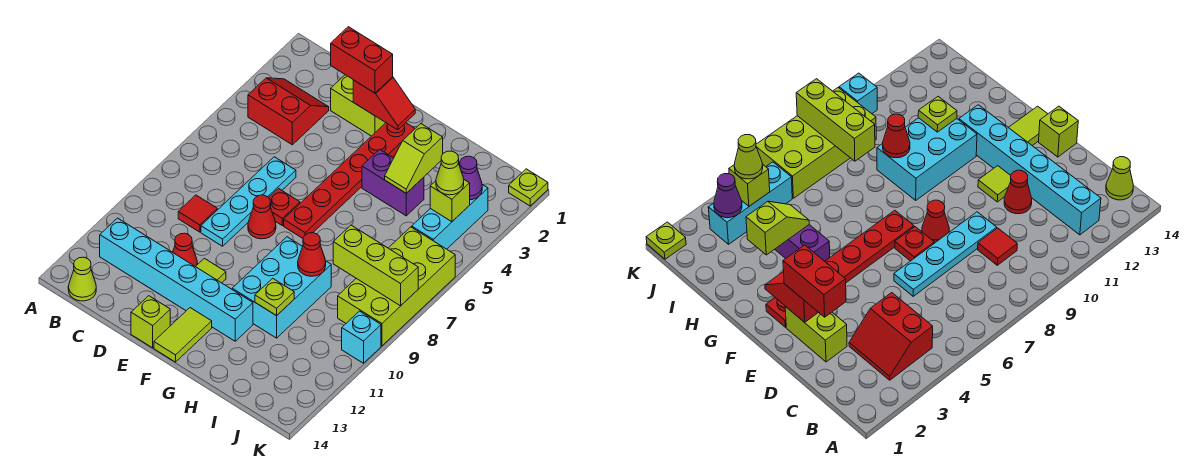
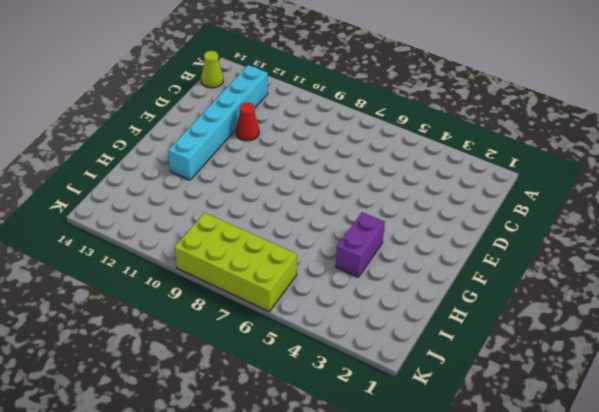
none -> red slope B3:C4 level 1 top 4
none -> red tile C9 level 1
none -> lime brick D2:E2 level 1

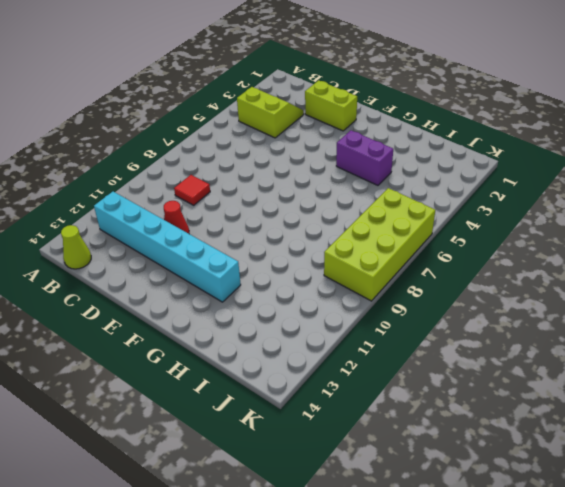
lime slope B3:C4 level 1 top 4 -> red slope B3:C4 level 1 top 4
none -> cyan plate D6:D9 level 1
none -> red plate E7 level 1
none -> red cone E8 level 1

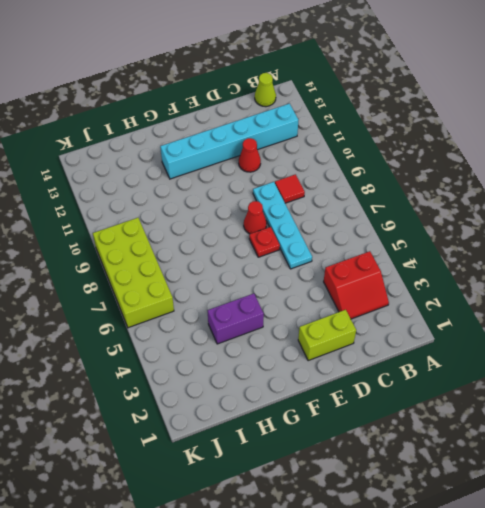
none -> lime tile E11 level 1
none -> lime brick E14 level 1
none -> red plate F2:F7 level 1

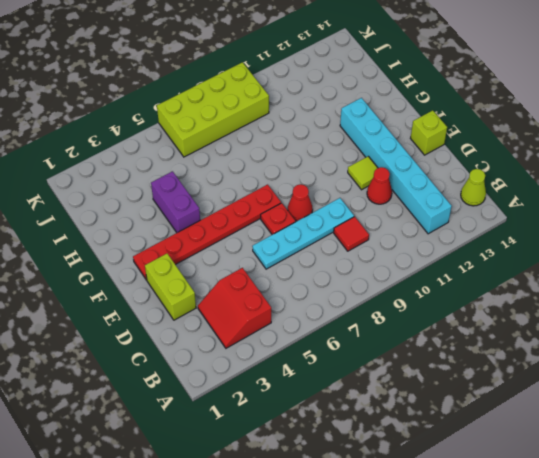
none -> lime tile F13:F14 level 1
none -> cyan brick G9:H11 level 1
none -> cyan brick J3:J5 level 1

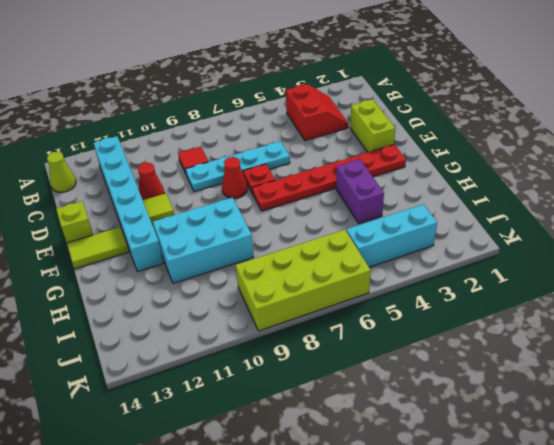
none -> lime plate K1 level 1
none -> cyan brick K10 level 1
none -> red slope E2:F2 level 2 top E

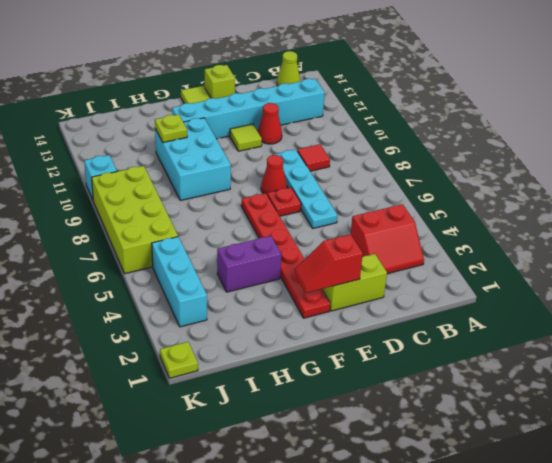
none -> lime slope H3:H4 level 2 top 3
none -> red cone H9 level 2
none -> lime brick I8:K8 level 2

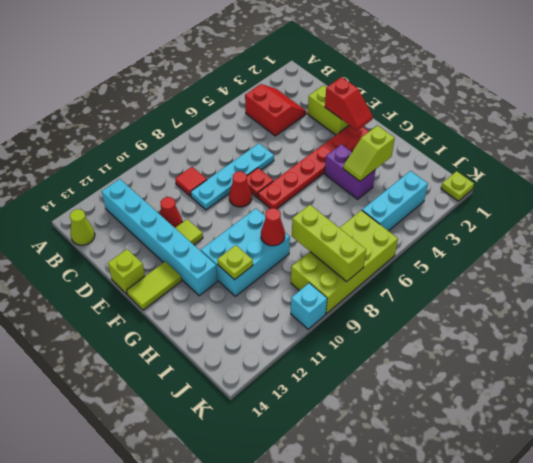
none -> purple cone J3 level 2
none -> lime brick J4 level 2
none -> red brick D2:E2 level 3

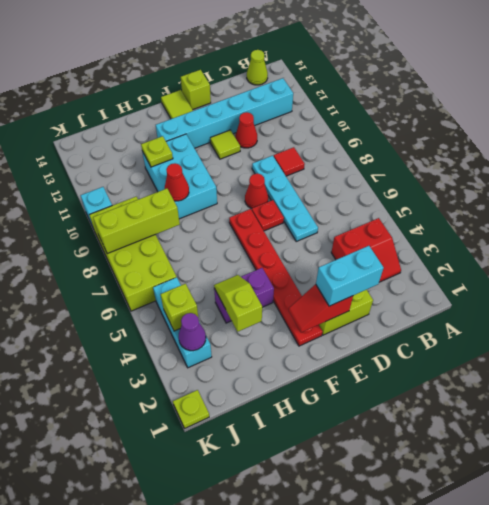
cyan brick D2:E2 level 3 -> red brick D2:E2 level 3
none -> lime cone J4 level 3

